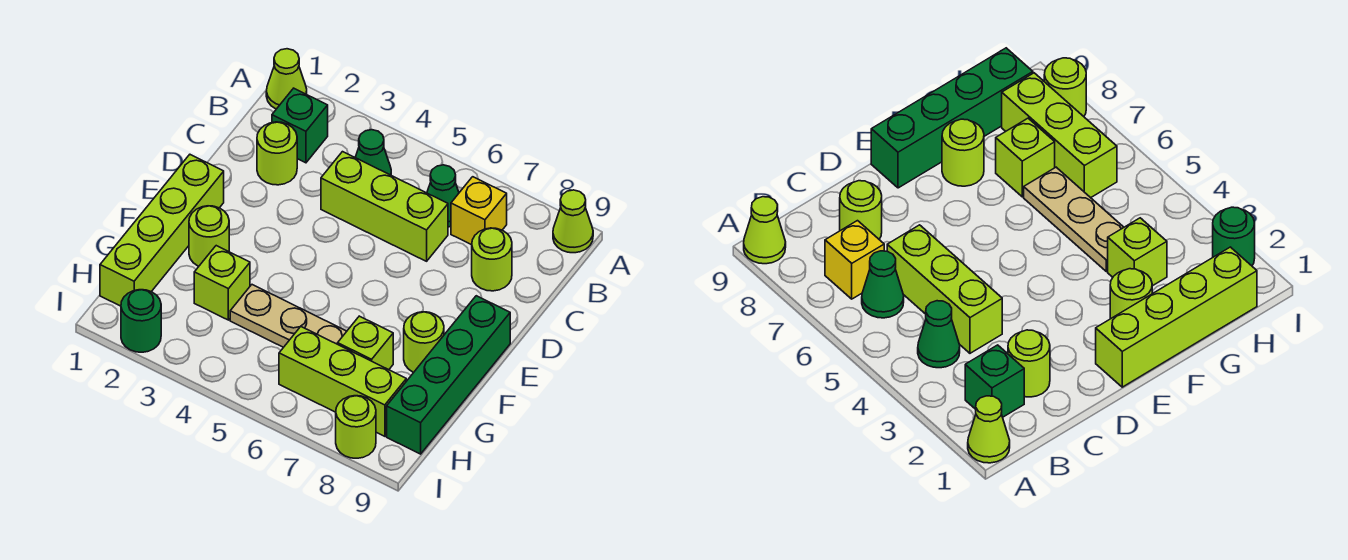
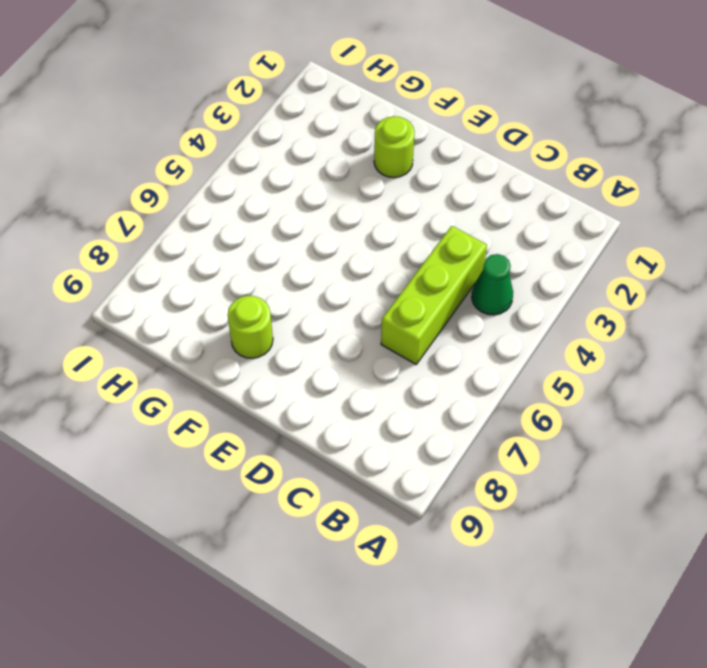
none -> lime cone A1 level 1
none -> lime cone A9 level 1
none -> green brick B2 level 1

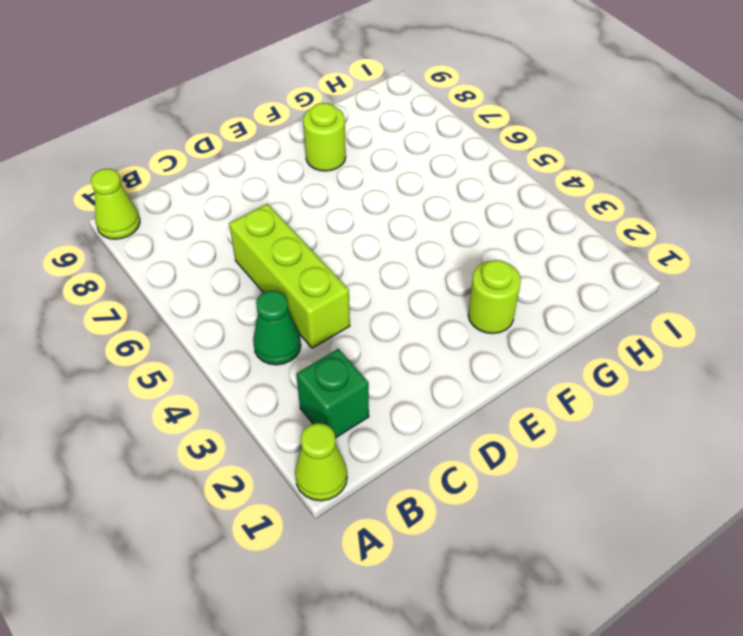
none -> green cone B6 level 1
none -> yellow brick B7 level 1
none -> lime round brick C2 level 1

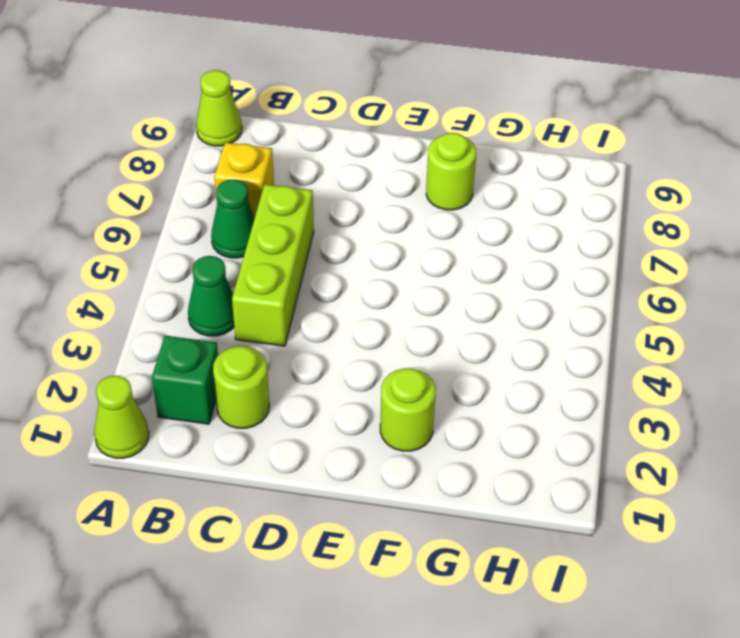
none -> lime round brick C8 level 1
none -> lime brick E1:H1 level 1
none -> green brick E9:H9 level 1

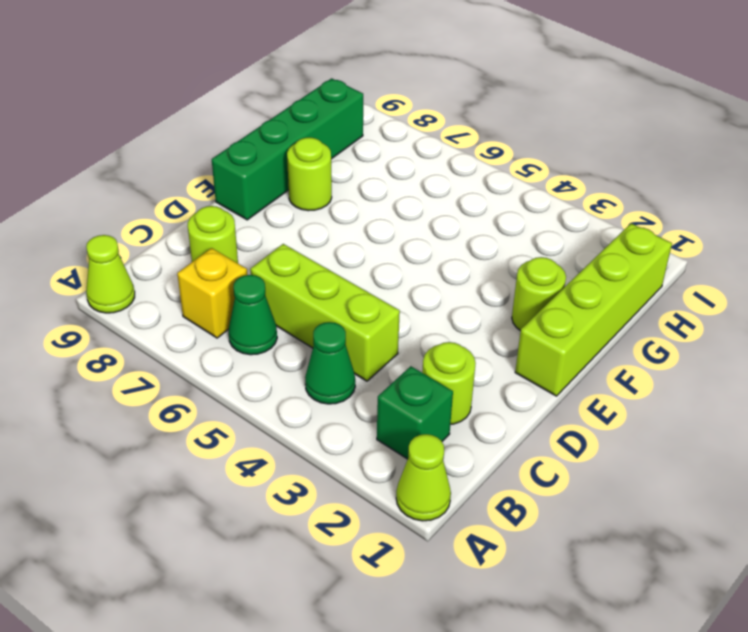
none -> lime brick G3 level 1
none -> tan plate G4:G6 level 1
none -> lime brick G7 level 1

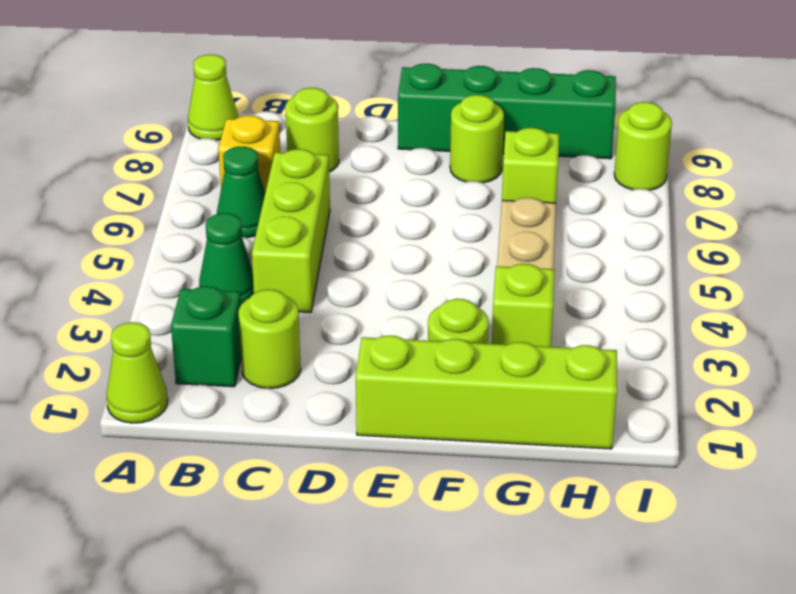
none -> lime brick H6:H8 level 1
none -> green round brick I2 level 1

